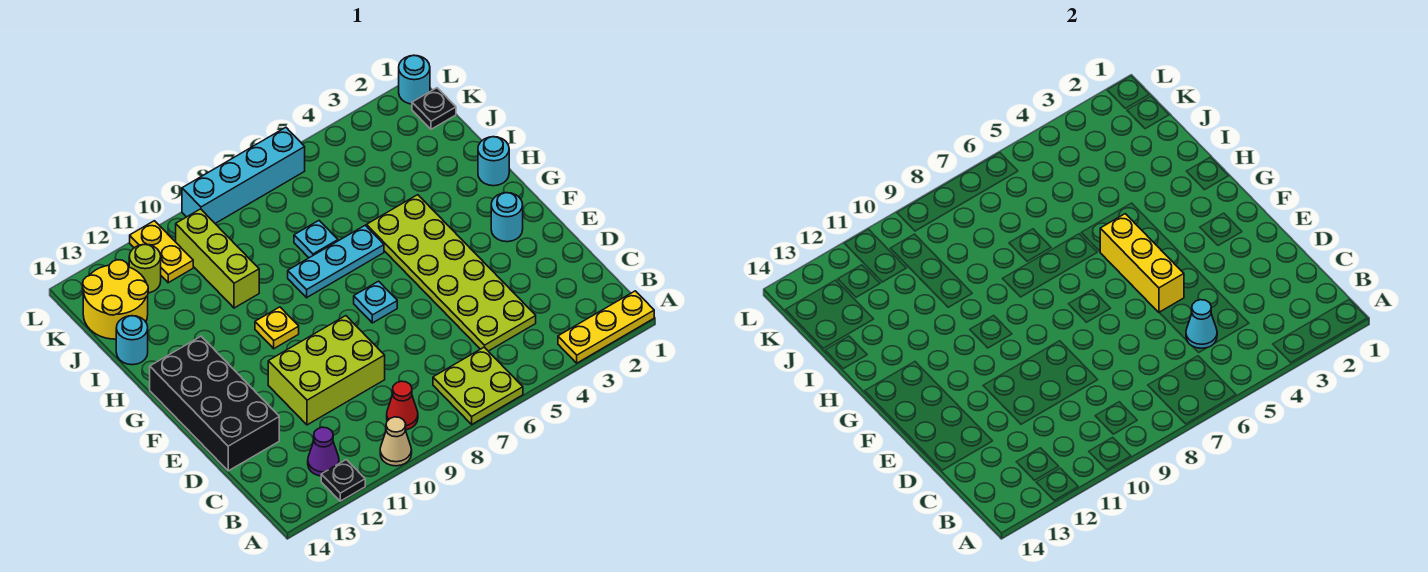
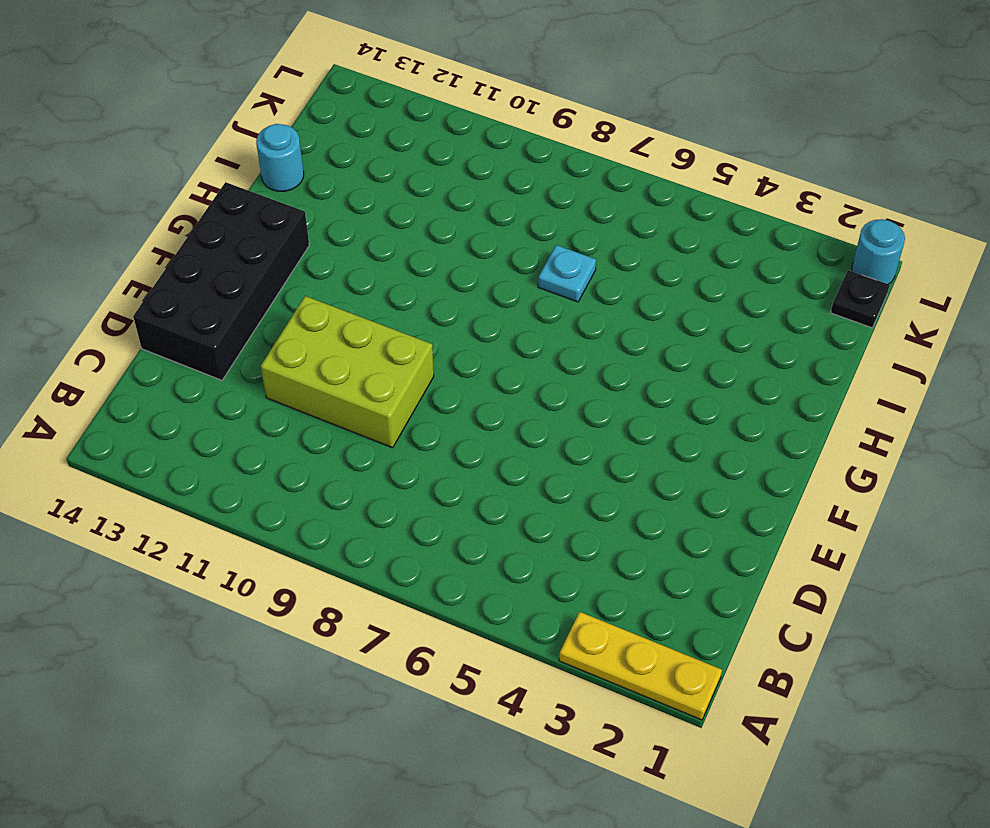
none -> lime plate A6:B7 level 1
none -> tan cone A10 level 1
none -> black plate A12 level 1

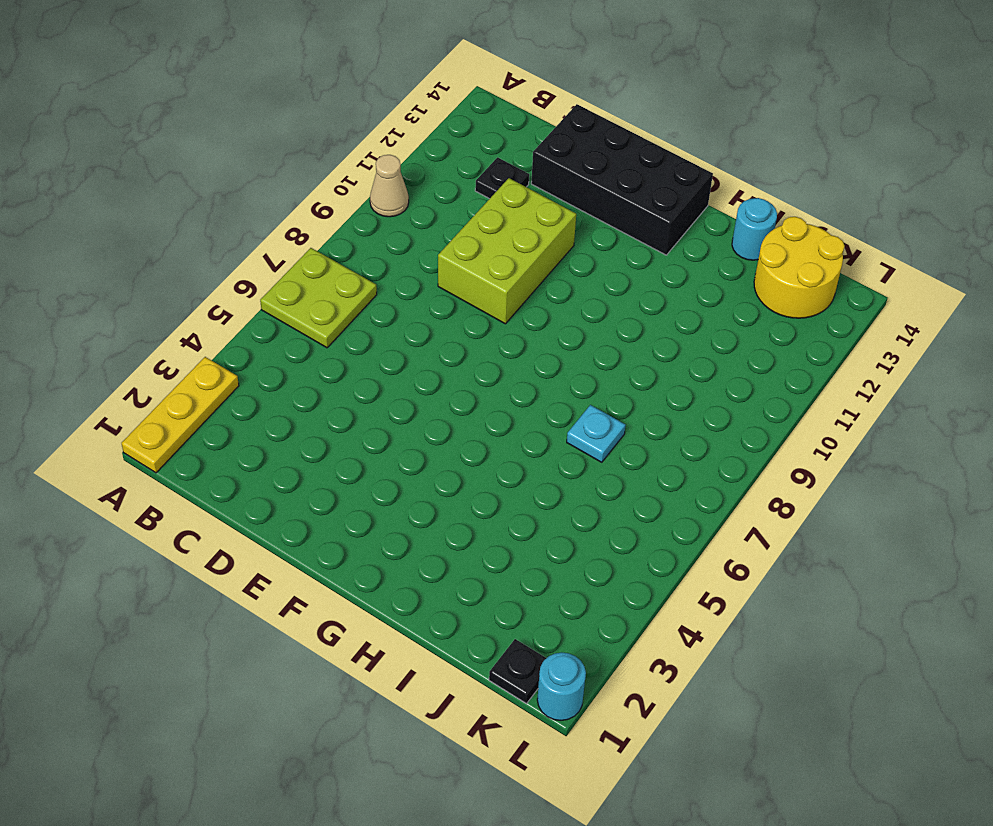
black plate C12 level 1 -> black plate A12 level 1
none -> red cone B9 level 1
none -> purple cone B12 level 1
none -> lime plate C4:H5 level 1

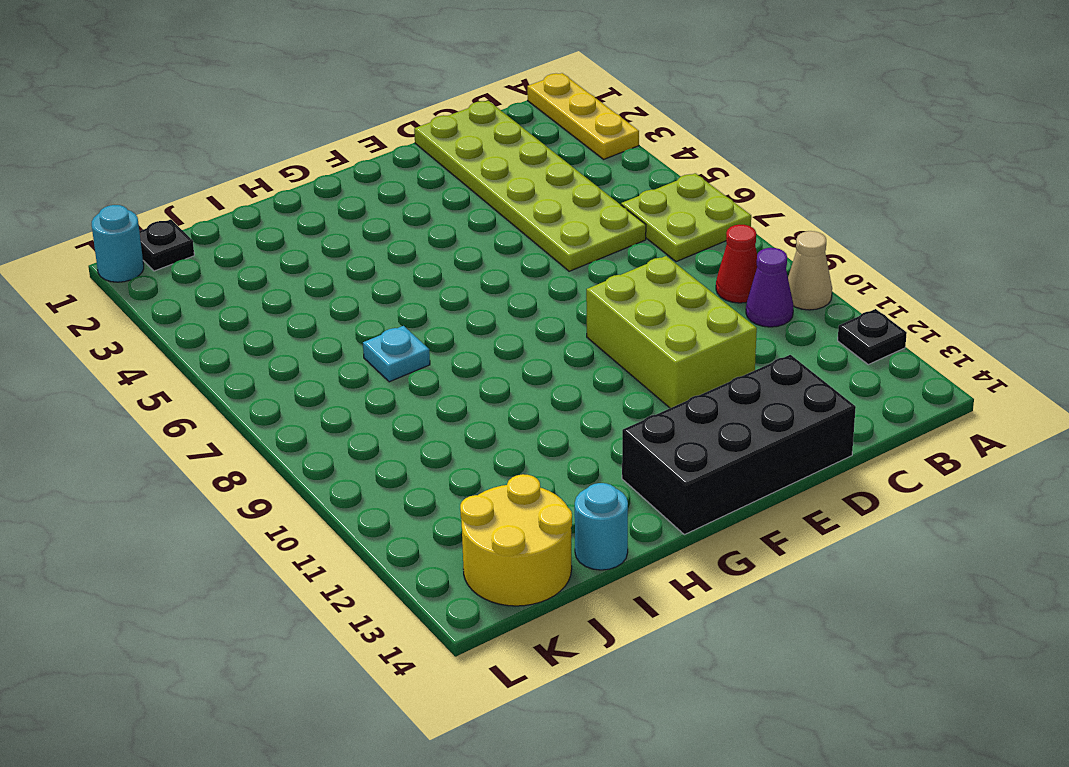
purple cone B10 level 1 -> purple cone B12 level 1
lime plate C1:D6 level 1 -> lime plate C4:H5 level 1
none -> cyan round brick F2 level 1
none -> cyan plate F7 level 1
none -> yellow plate G10 level 1

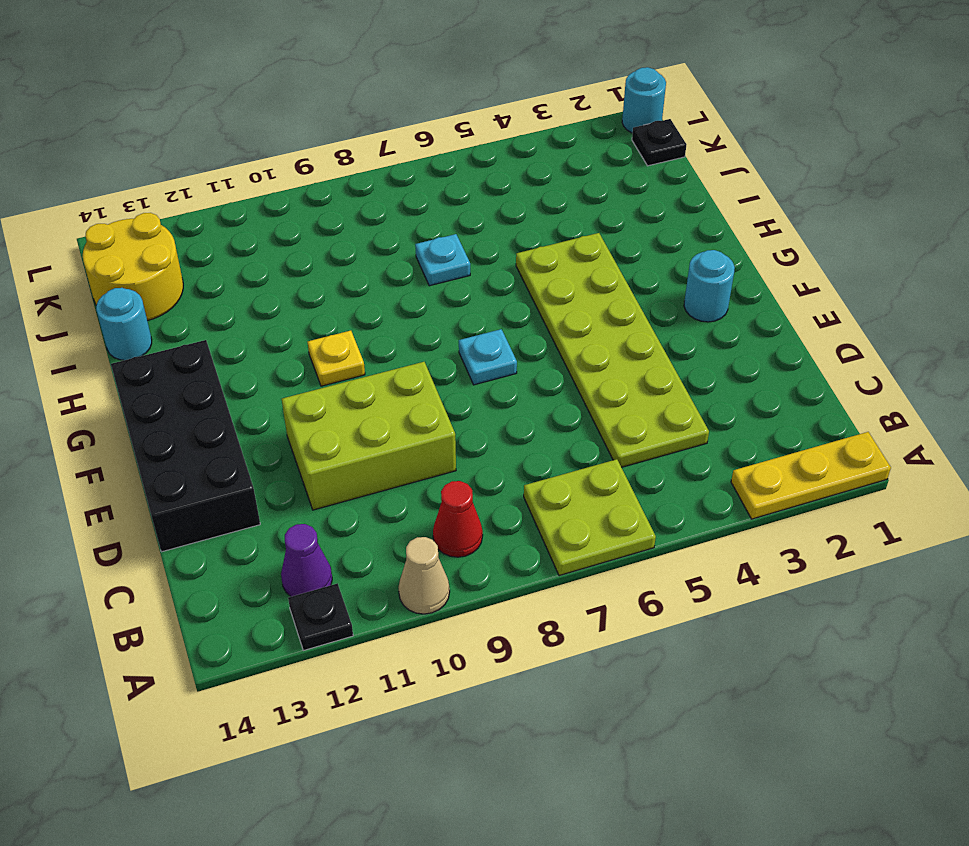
none -> cyan round brick H1 level 1
none -> cyan plate H6:H8 level 1
none -> lime brick I10:K10 level 1

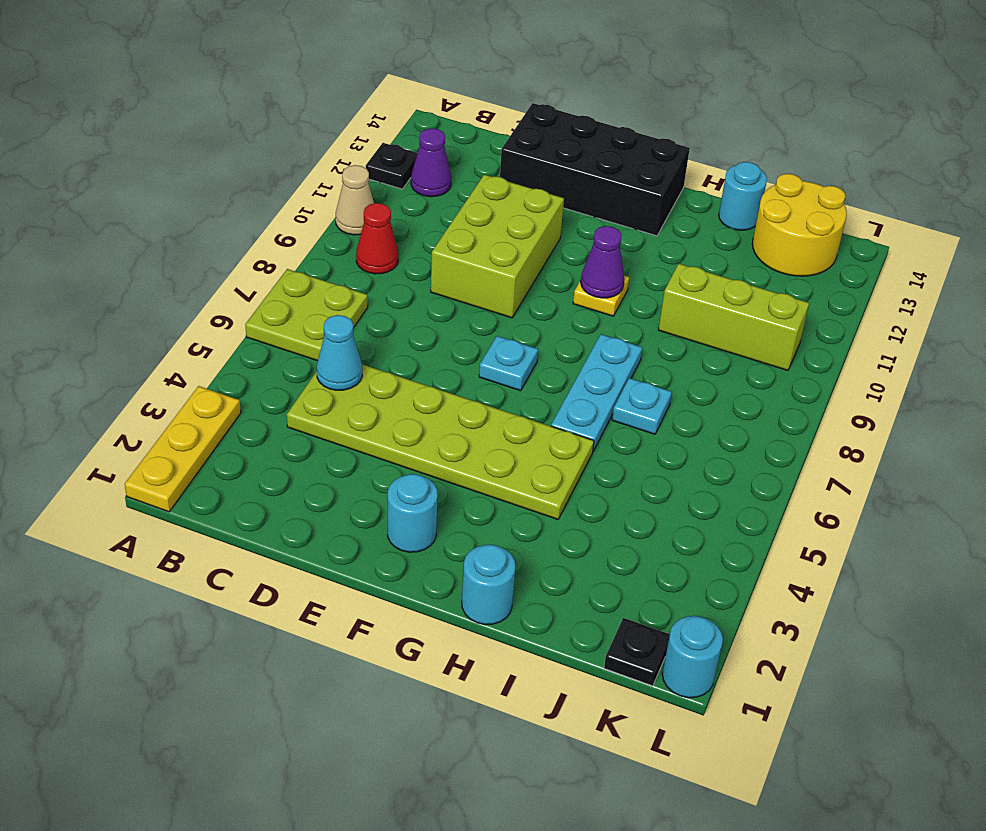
purple cone G10 level 2 -> none
none -> yellow plate K11:L11 level 1
none -> lime round brick K12 level 1
none -> cyan brick L6:L9 level 1

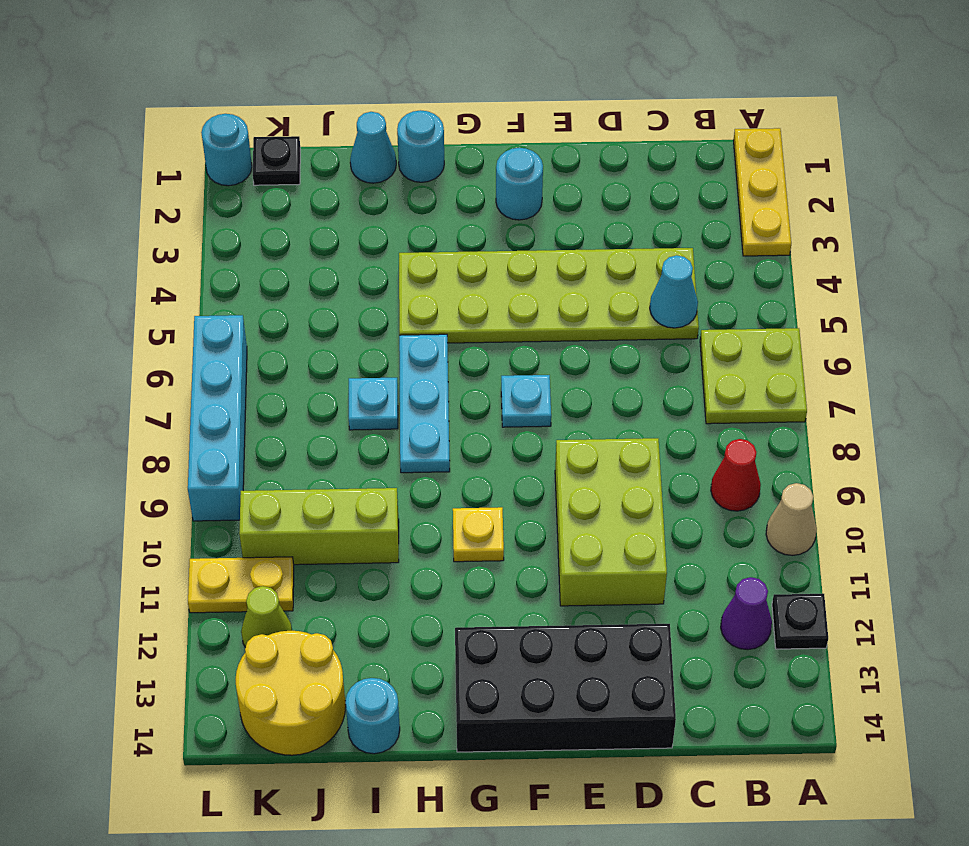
cyan cone I1 level 1 -> none
lime cone K12 level 1 -> lime round brick K12 level 1
none -> yellow brick E5:G5 level 2

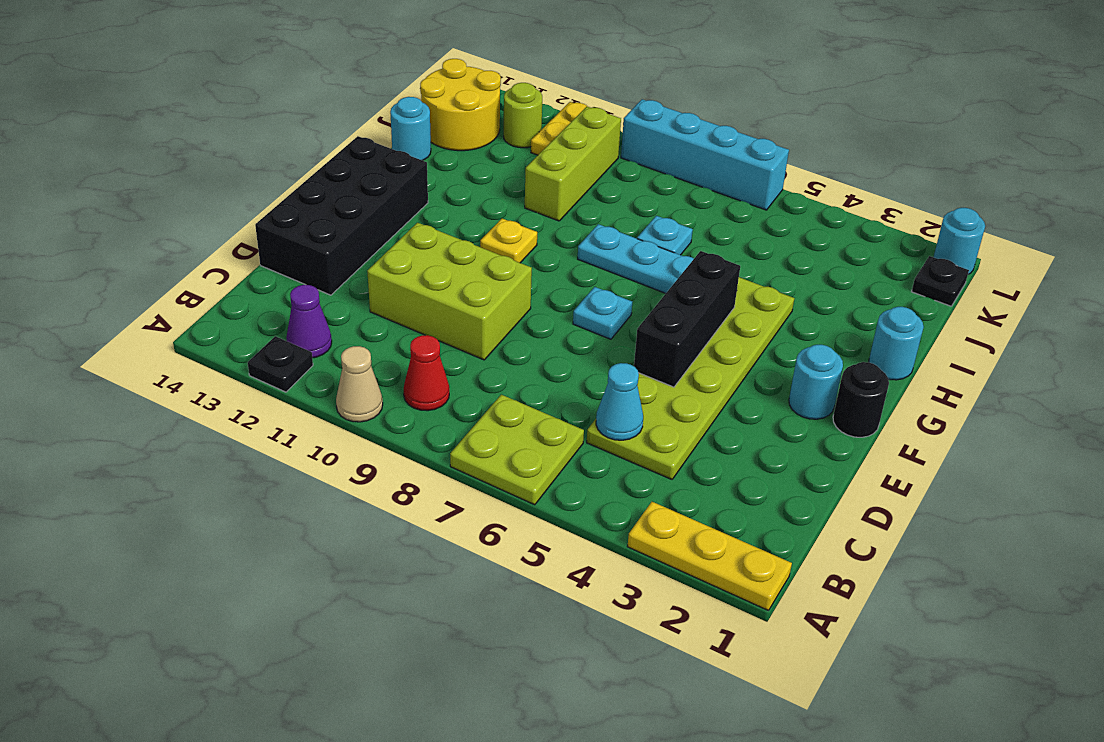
black brick E5:G5 level 2 -> yellow brick E5:G5 level 2
black round brick F1 level 1 -> none

